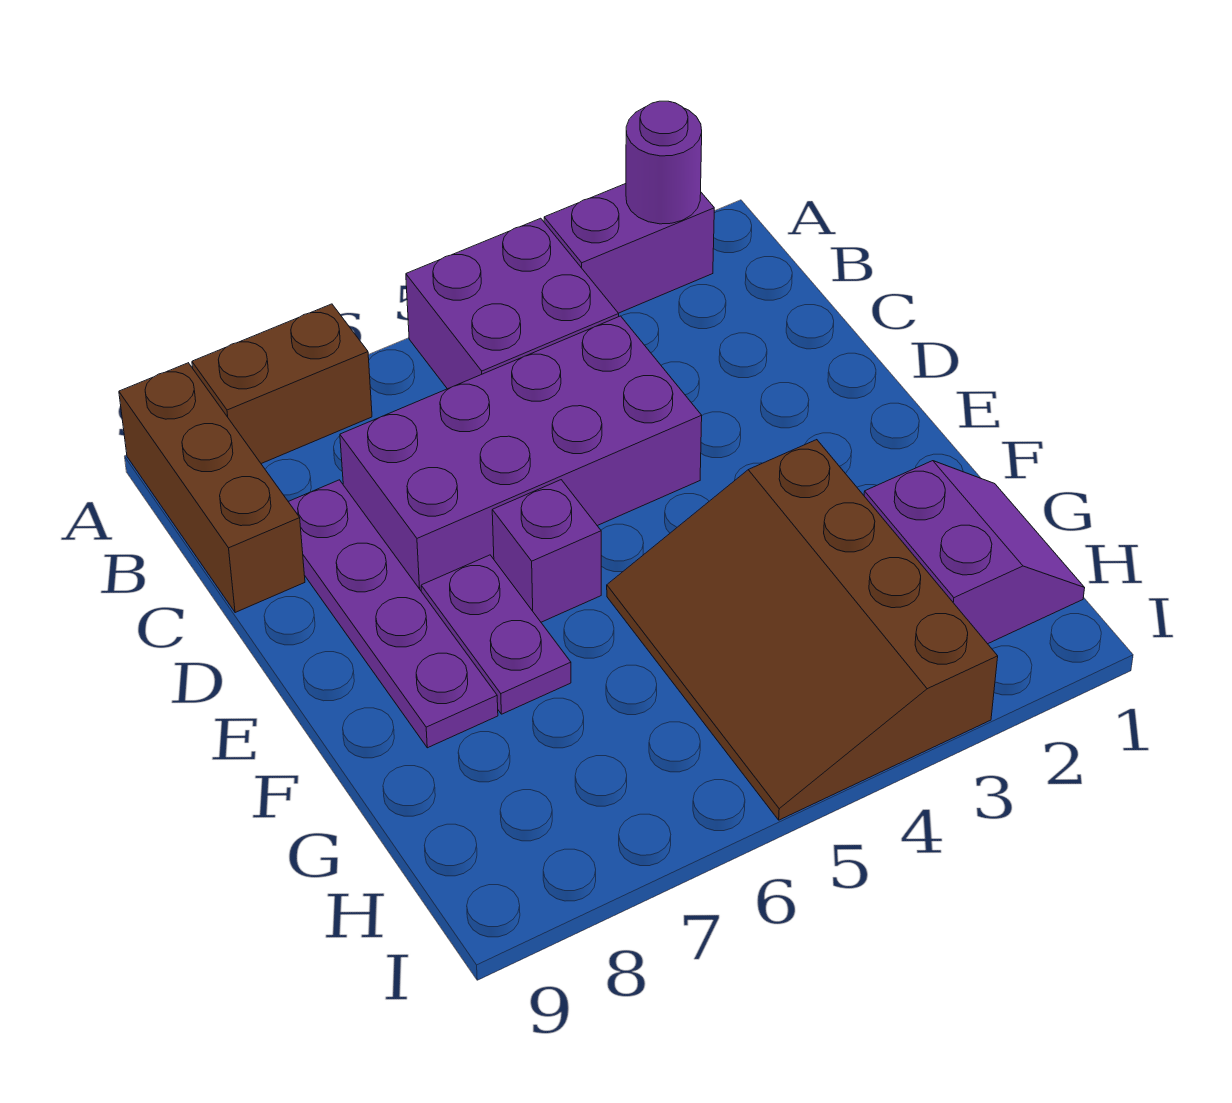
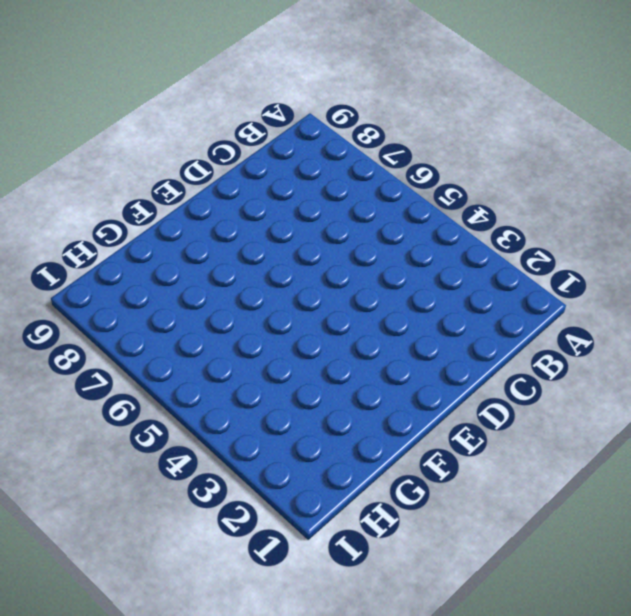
none -> purple brick A2:A3 level 1
none -> purple brick A4:B5 level 1

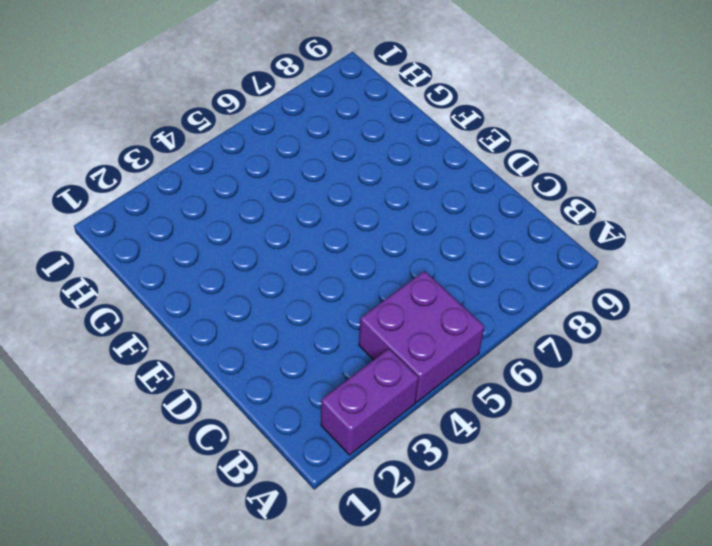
none -> brown brick A7:A8 level 1
none -> brown brick A9:C9 level 1

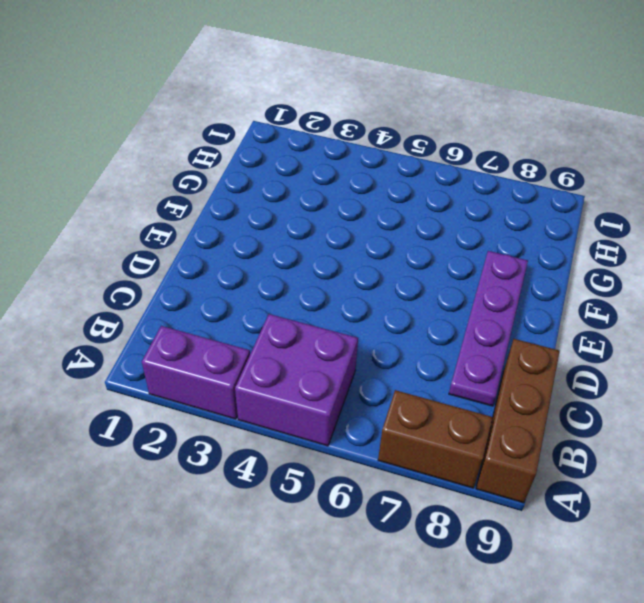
none -> purple brick C4:D7 level 1
none -> purple brick E6 level 1

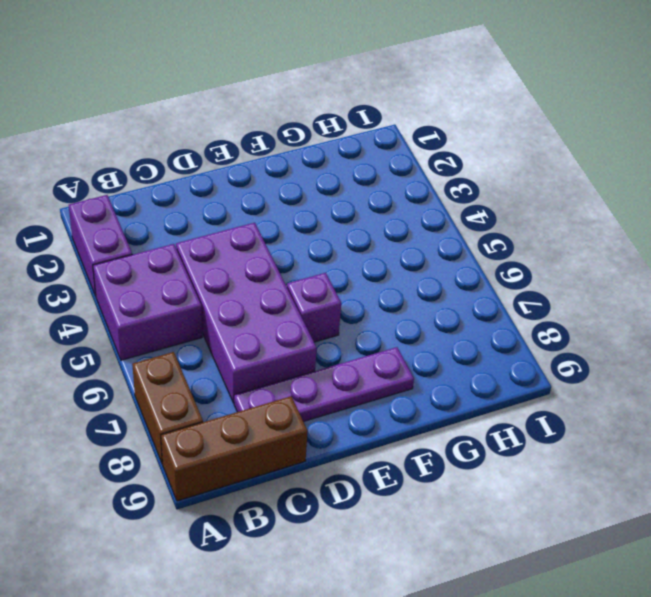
none -> purple plate E7:F7 level 1
none -> brown slope F3:I5 level 1 top 3

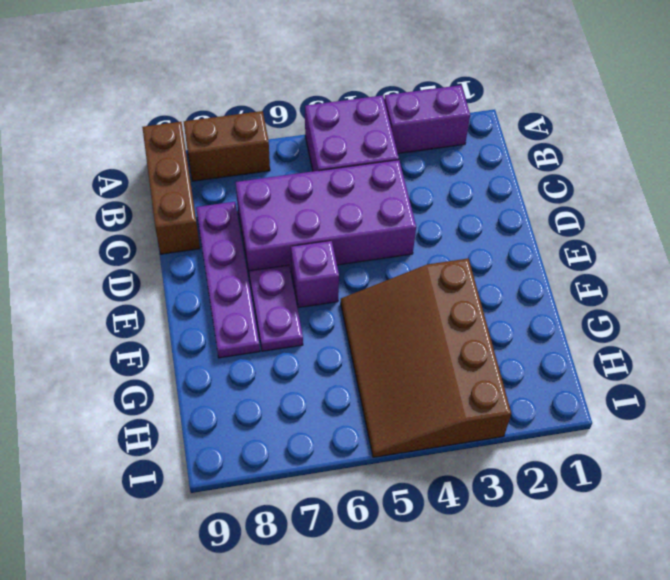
none -> purple slope G1:H2 level 1 top 2
none -> purple round brick A2 level 2

